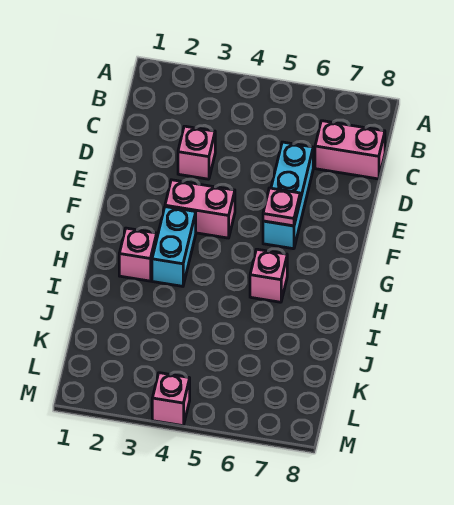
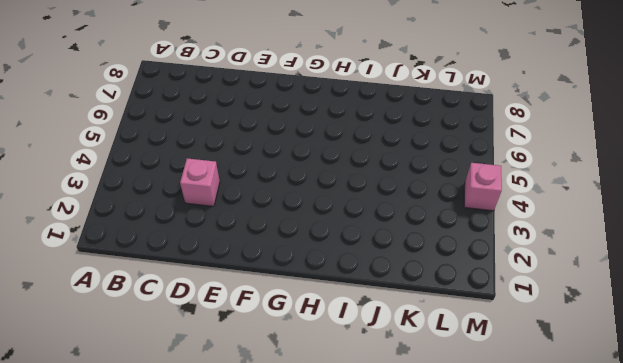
none -> pink brick C7:C8 level 1
none -> cyan brick D6:F6 level 1

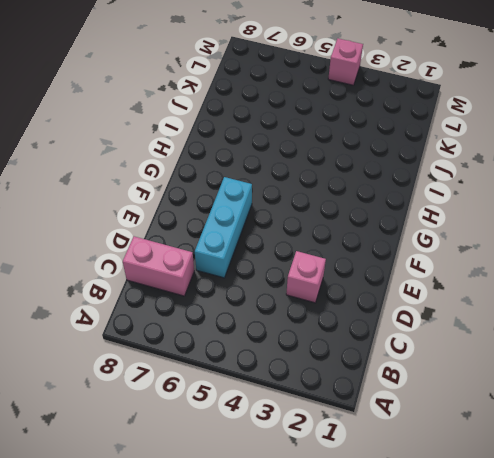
none -> pink brick F3:F4 level 1
none -> cyan brick G3:H3 level 1

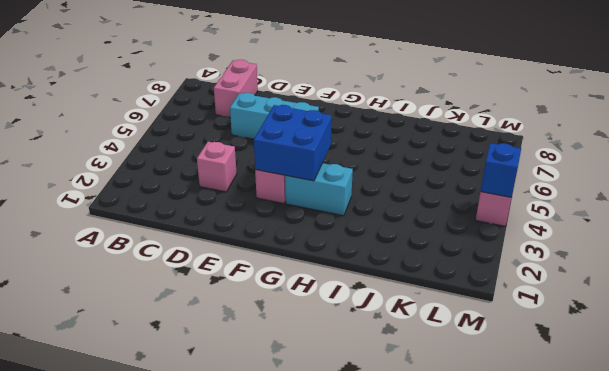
blue brick F3:G4 level 2 -> none
blue brick M4 level 2 -> none
none -> pink brick H2 level 1
none -> pink brick H6 level 1

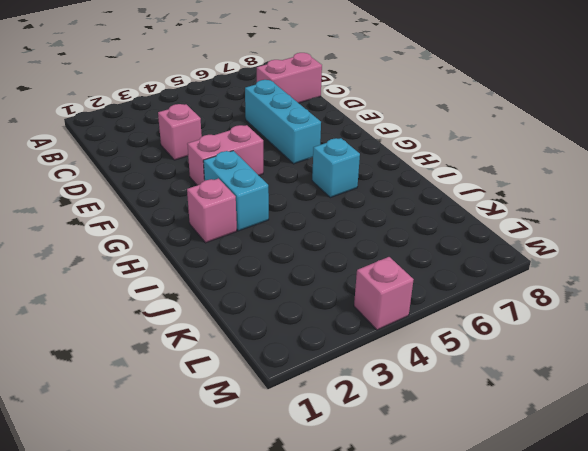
cyan brick H6 level 1 -> pink brick H6 level 1
none -> pink plate F6 level 2

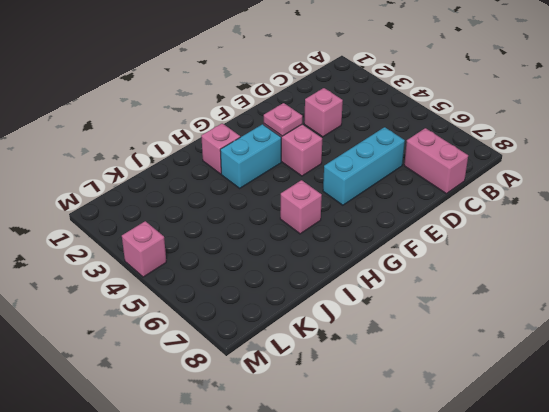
pink plate F3 level 2 -> pink plate F6 level 2

